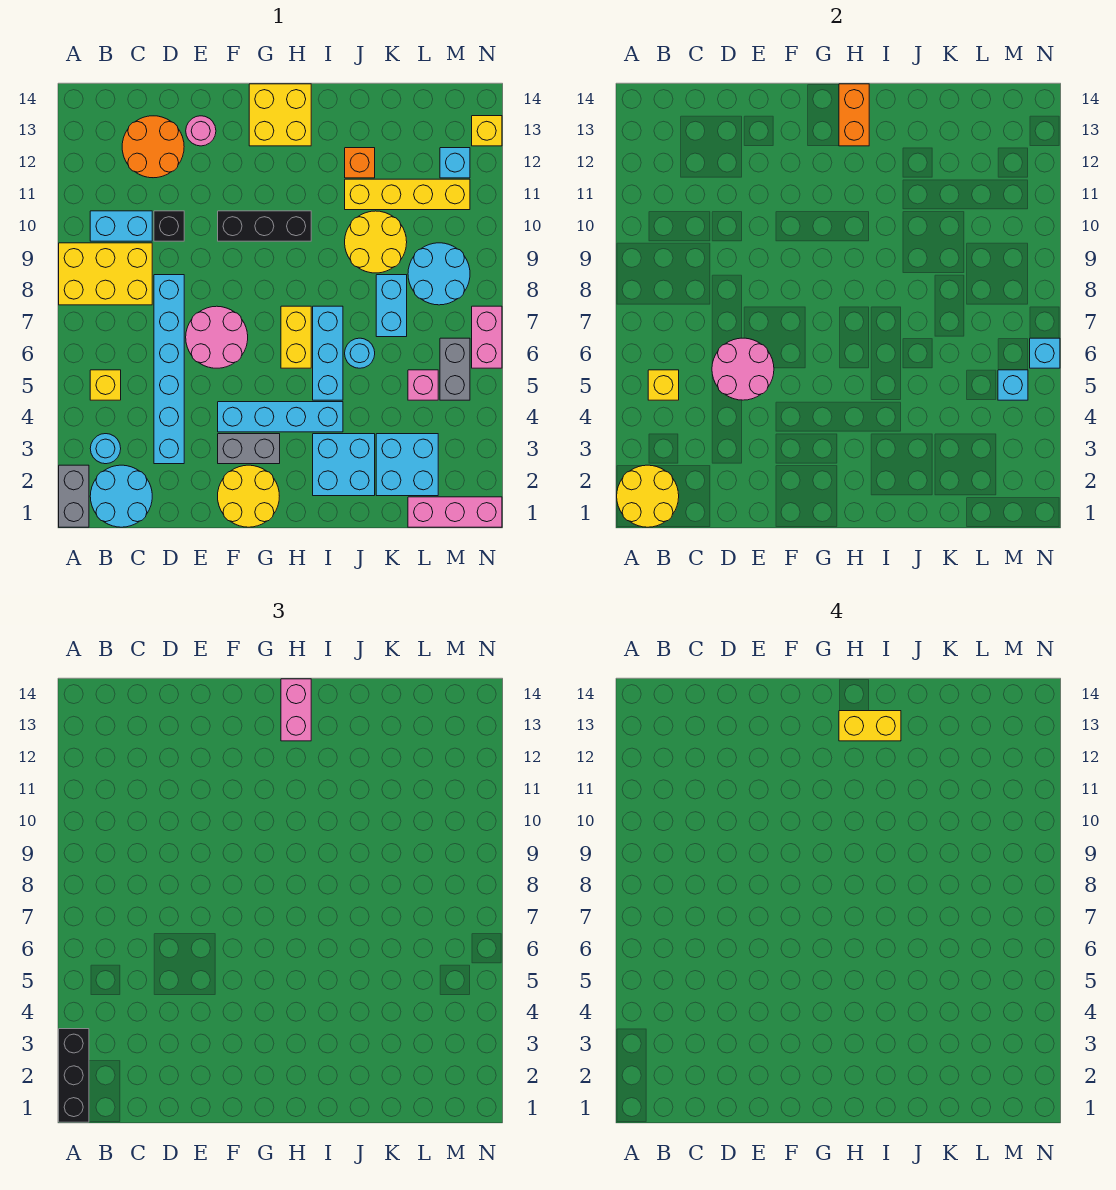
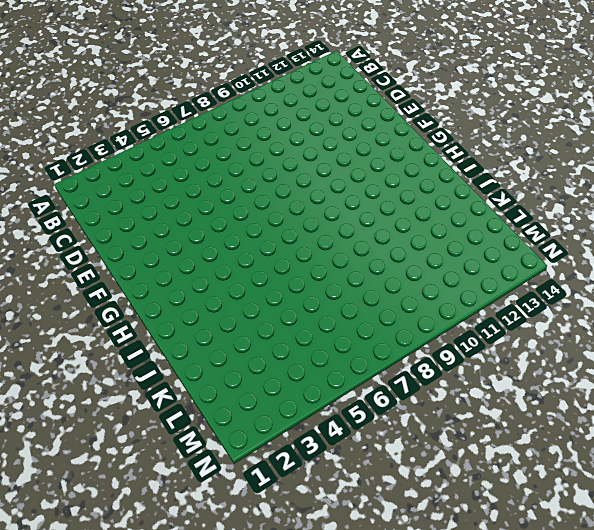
none -> grey brick A1:A2 level 1
none -> yellow brick A8:C9 level 1
none -> cyan round brick B1:C2 level 1
none -> cyan round brick B3 level 1

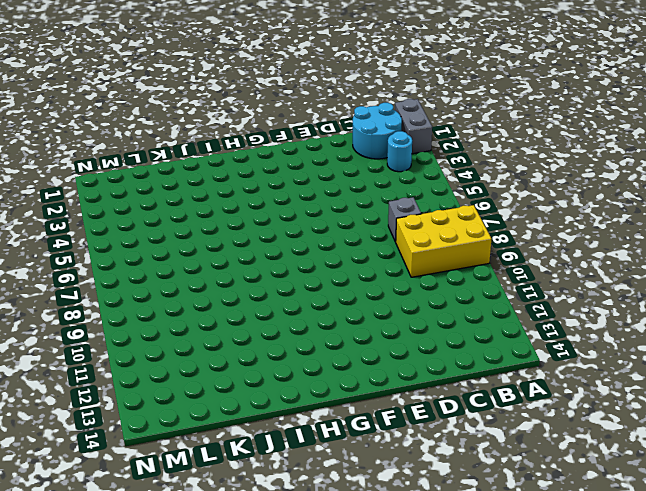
grey brick C7 level 1 -> none
none -> yellow brick B5 level 1
none -> cyan brick B10:C10 level 1
none -> orange round brick C12:D13 level 1
none -> cyan brick D3:D8 level 1

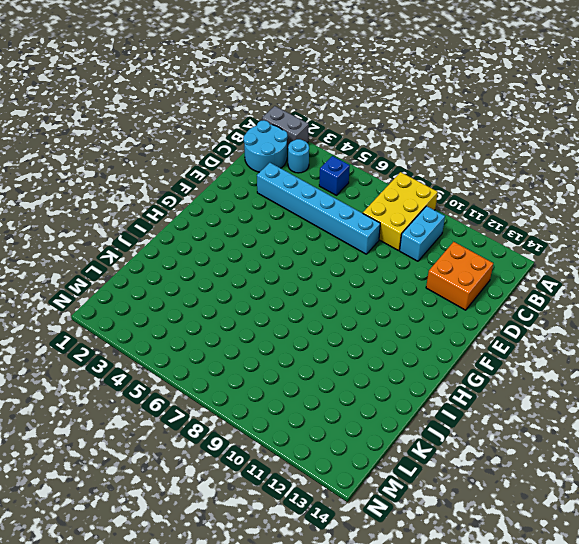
blue brick B5 level 1 -> yellow brick B5 level 1
orange brick C12:D13 level 1 -> orange round brick C12:D13 level 1
none -> black brick D10 level 1
none -> pink round brick E6:F7 level 1
none -> pink round brick E13 level 1
none -> yellow round brick F1:G2 level 1

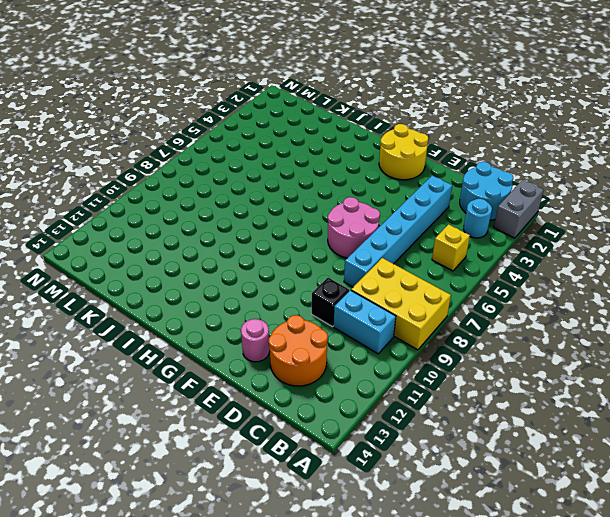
none -> grey brick F3:G3 level 1
none -> cyan brick F4:I4 level 1
none -> black brick F10:H10 level 1
none -> yellow brick G13:H14 level 1

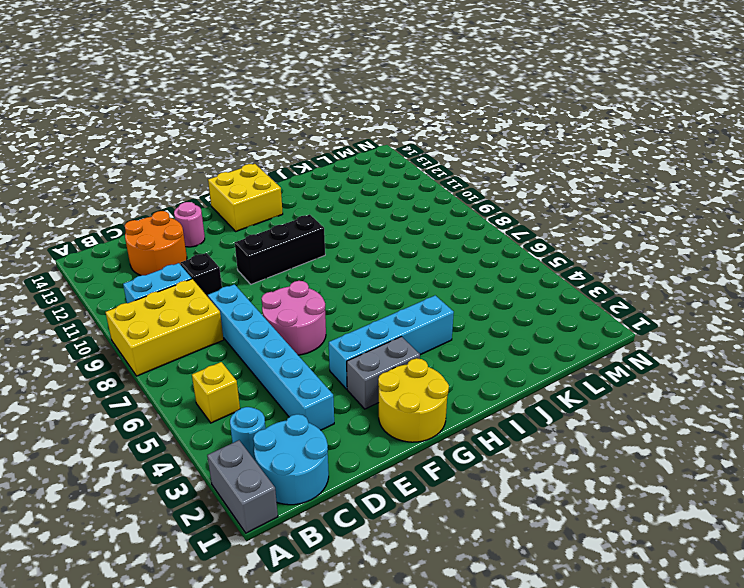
none -> yellow brick H6:H7 level 1
none -> cyan brick I2:J3 level 1
none -> cyan brick I5:I7 level 1
none -> cyan round brick J6 level 1

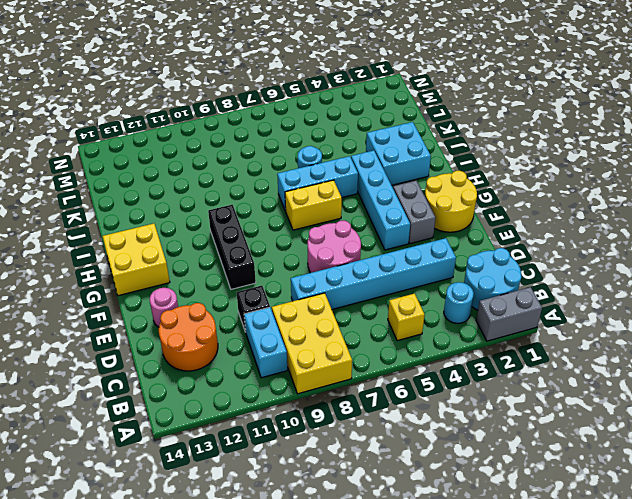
none -> yellow round brick J9:K10 level 1
none -> yellow brick J11:M11 level 1
none -> orange brick J12 level 1
none -> cyan brick K2:L3 level 1

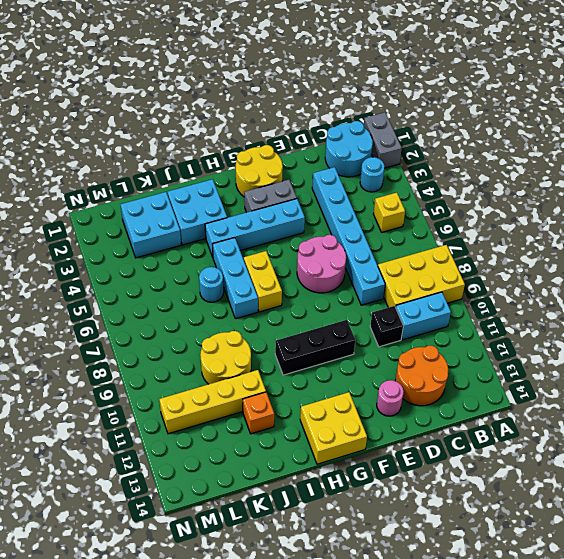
none -> cyan brick K7:K8 level 1
none -> pink brick L1:N1 level 1
none -> pink brick L5 level 1
none -> cyan round brick L8:M9 level 1

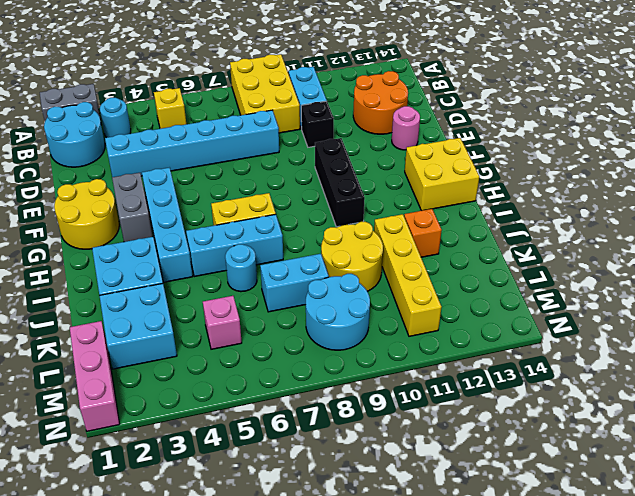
none -> pink round brick E6:F7 level 1
none -> grey brick M5:M6 level 1
none -> cyan brick M12 level 1
none -> pink brick N6:N7 level 1

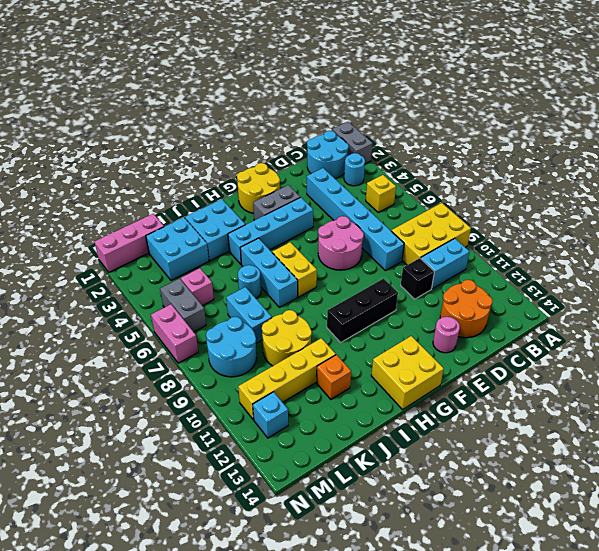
none -> yellow brick N13 level 1
none -> yellow round brick A1:B2 level 2
none -> yellow brick B5 level 2
none -> pink round brick D5:E6 level 2

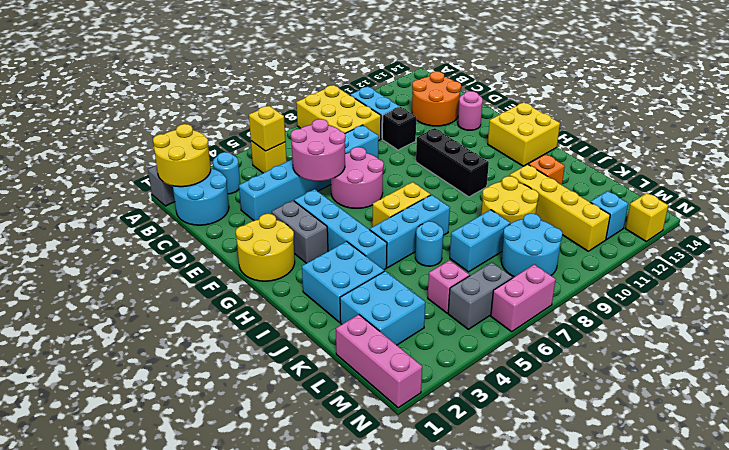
none -> orange brick H13:H14 level 2
none -> cyan brick M5 level 2
none -> cyan brick N6 level 2
none -> black brick A1:A3 level 3

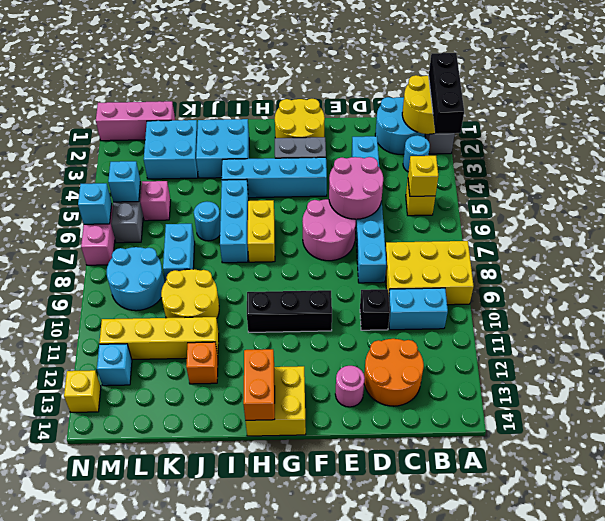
none -> pink brick H13:H14 level 3
none -> yellow brick H13:I13 level 4

